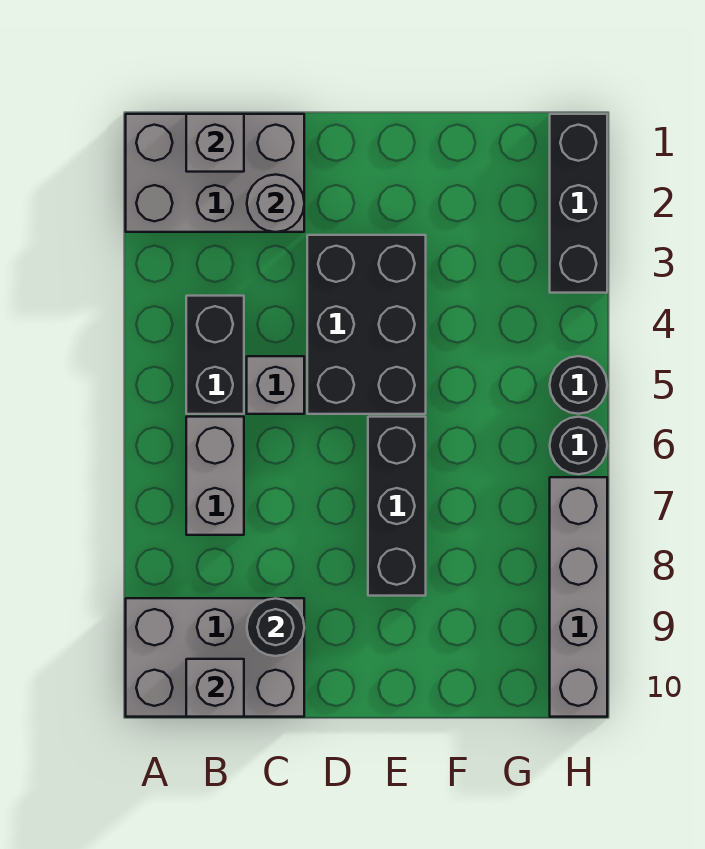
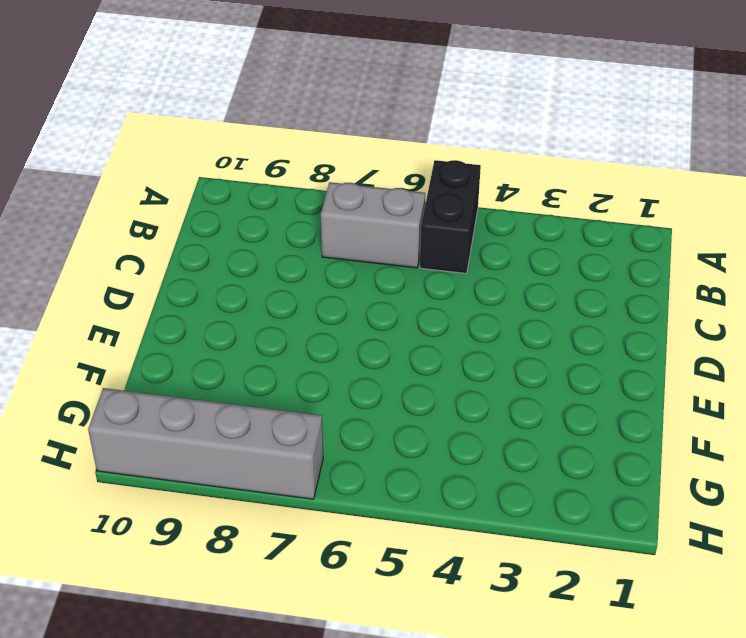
black brick A5:B5 level 1 -> black brick B4:B5 level 1
none -> grey brick A1:C2 level 1
none -> grey brick A9:C10 level 1
none -> grey brick C5 level 1

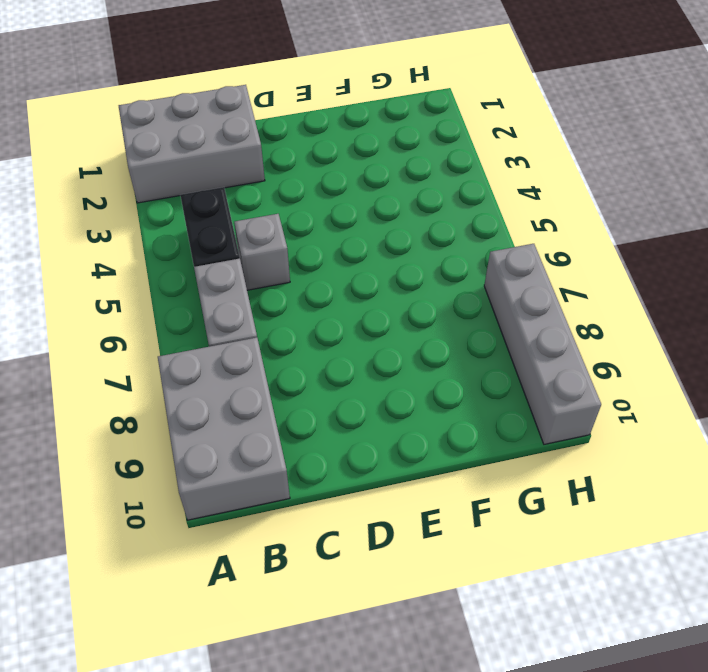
grey brick A8:B10 level 1 -> grey brick A9:C10 level 1
none -> black brick D3:E5 level 1
none -> black brick E6:E8 level 1
none -> black brick H1:H3 level 1

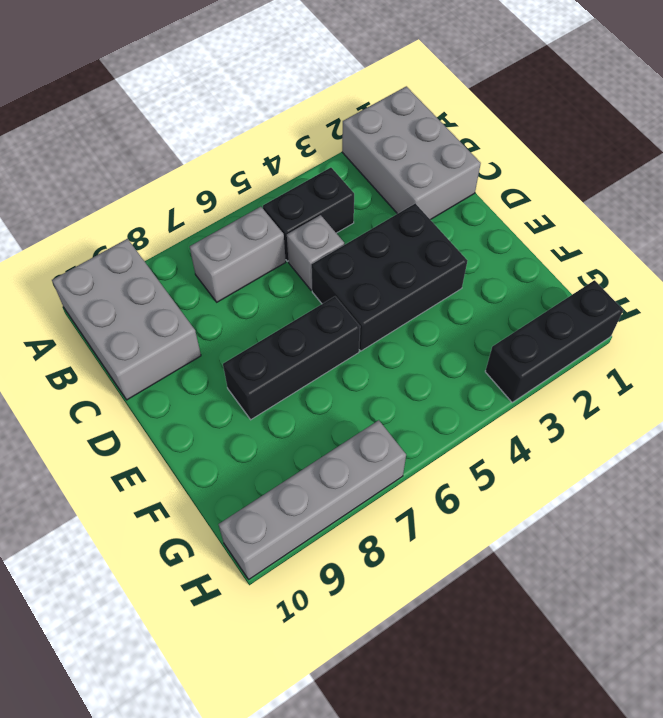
none -> black round brick H5 level 1
none -> black round brick H6 level 1
none -> grey brick B1 level 2

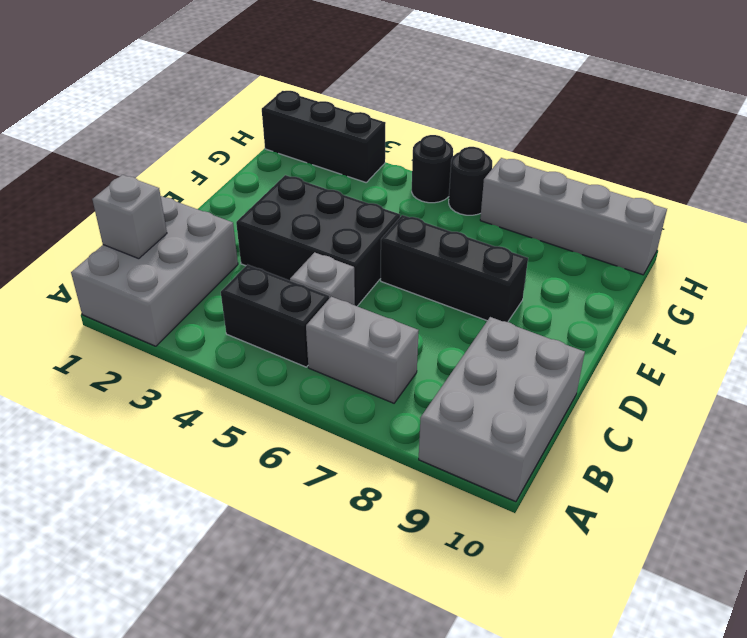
none -> grey brick B10 level 2
none -> grey round brick C2 level 2
none -> black round brick C9 level 2

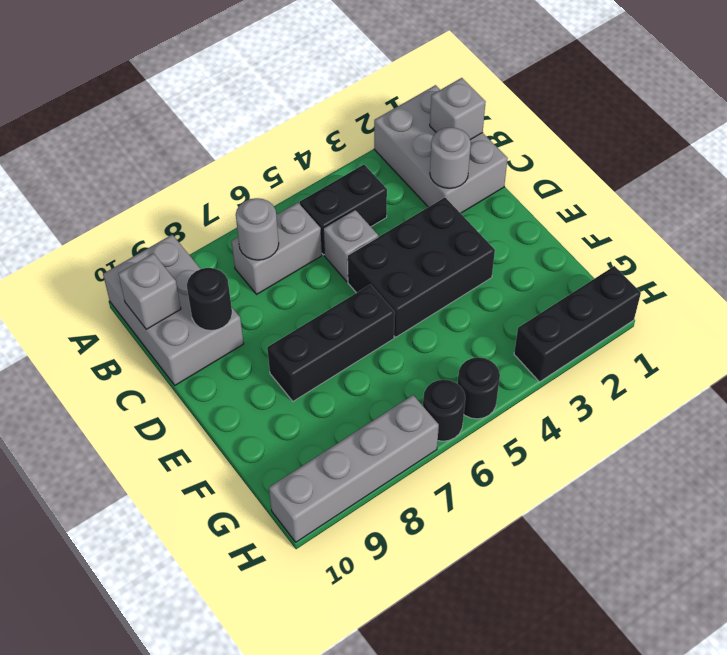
grey round brick B7 level 2 -> none

